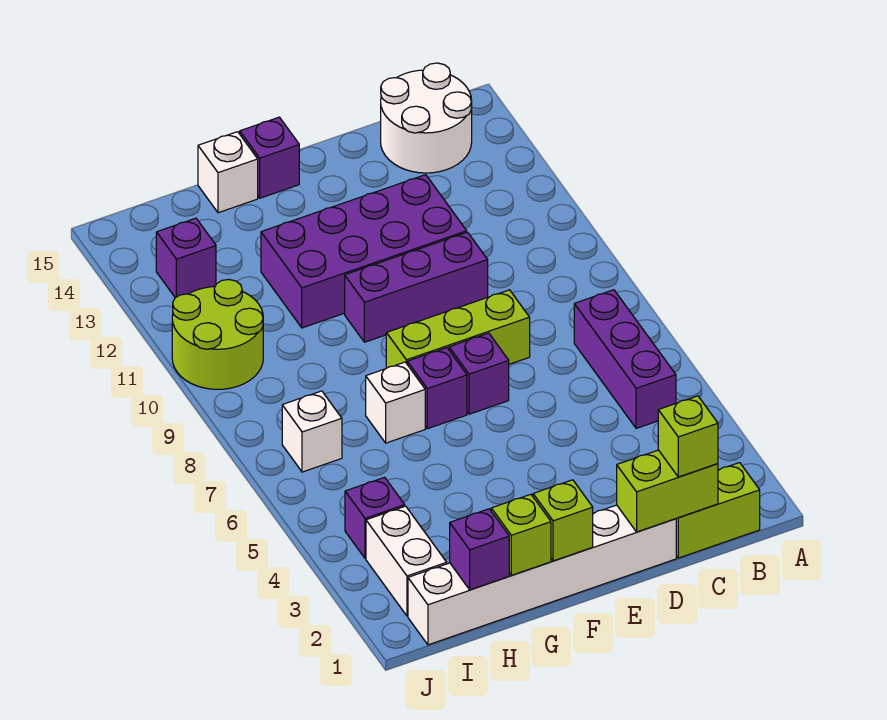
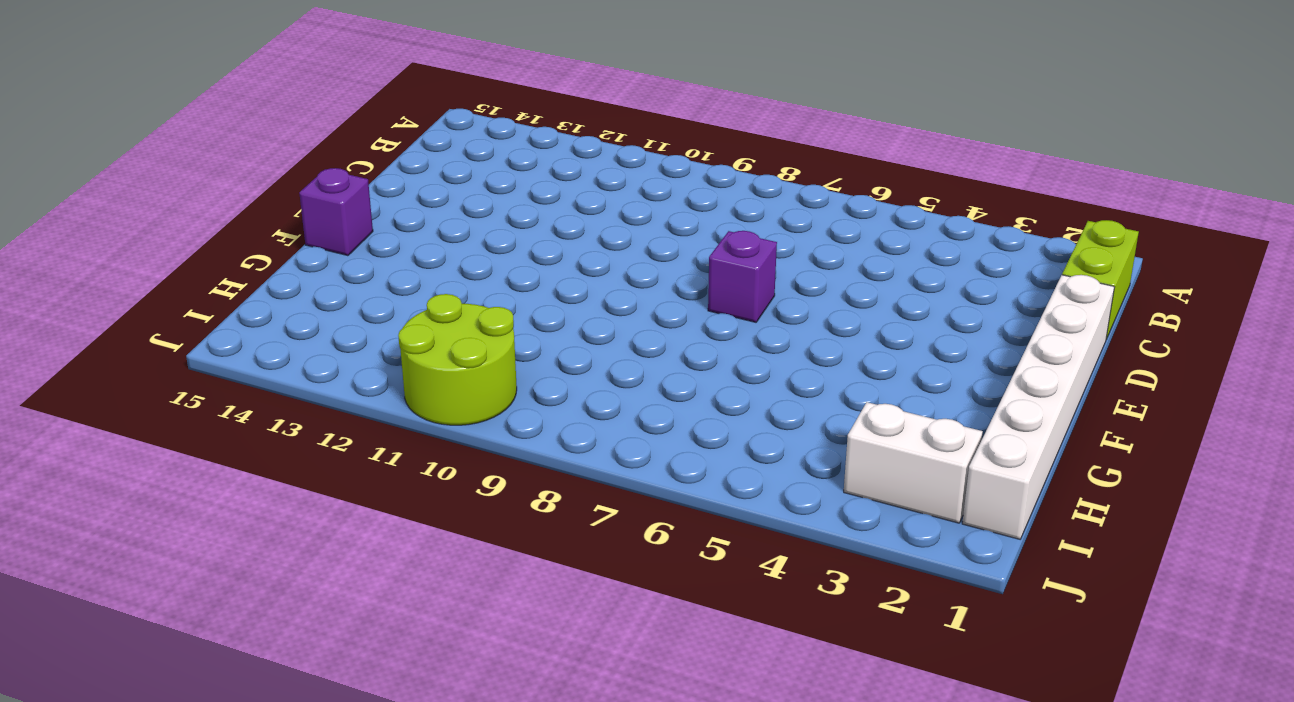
none -> purple brick B5:B7 level 1
none -> white round brick B14:C15 level 1
none -> lime brick D8:F8 level 1

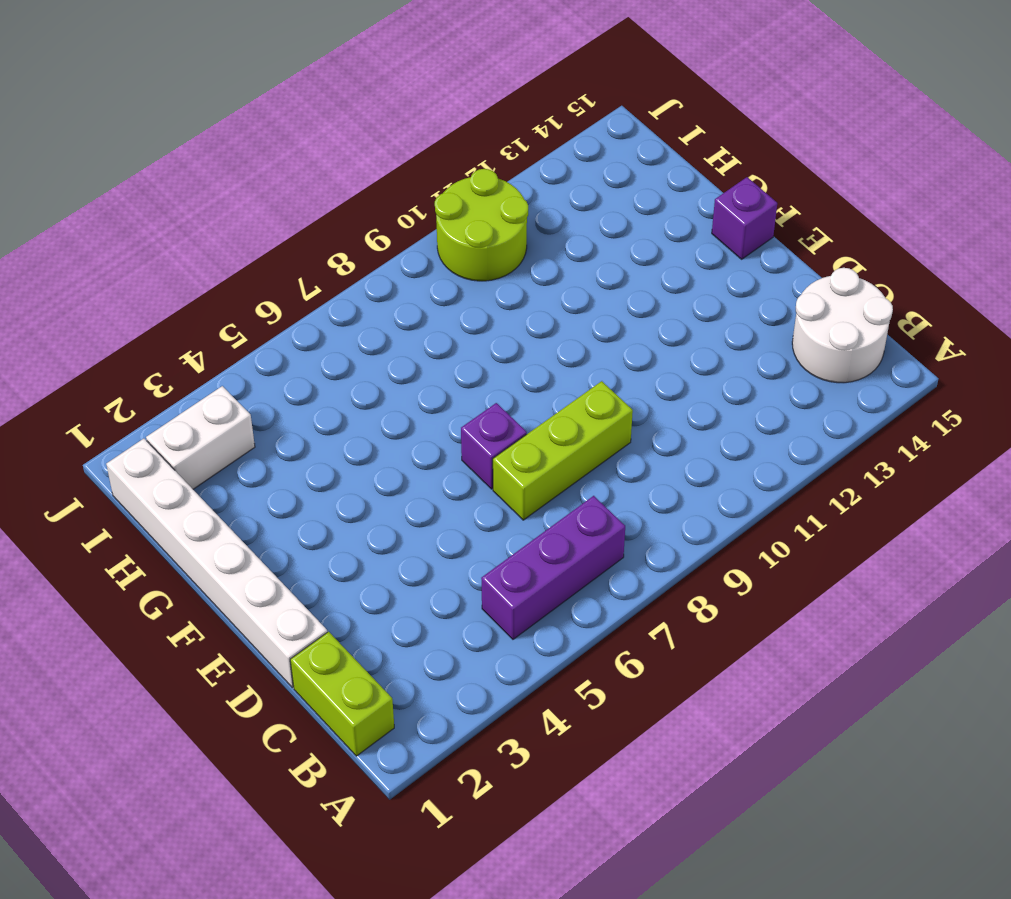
lime brick D7:D9 level 1 -> lime brick D8:F8 level 1
none -> purple brick D10:F10 level 1
none -> purple brick D11:G12 level 1
none -> purple brick F7 level 1

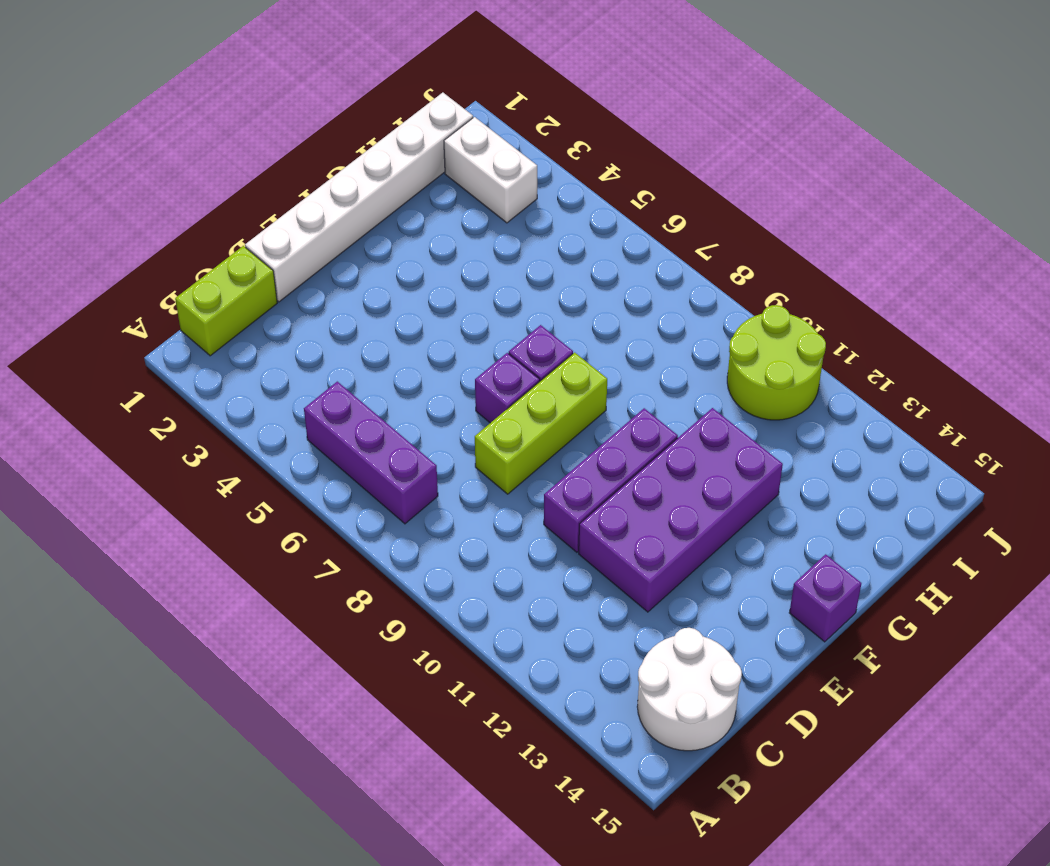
none -> white brick G7 level 1
none -> white brick G15 level 1
none -> purple brick I4 level 1

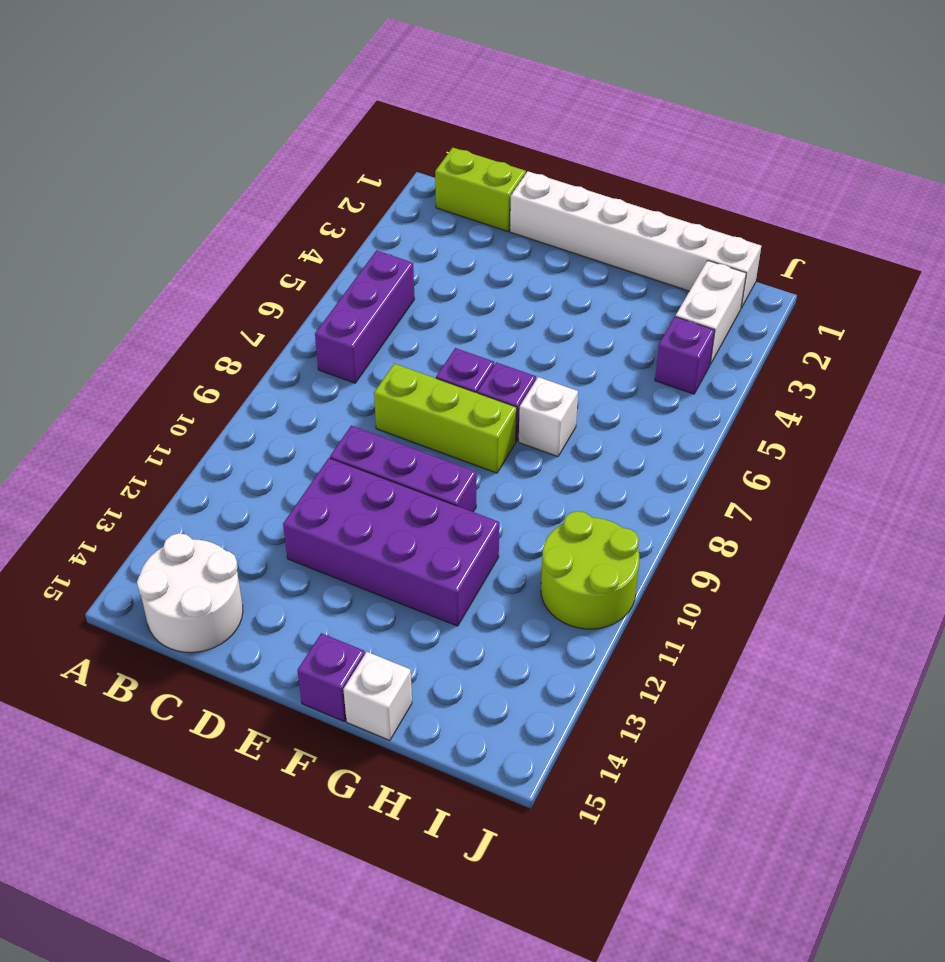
none -> white brick I7 level 1
none -> purple brick I13 level 1
none -> lime brick C1:D1 level 2

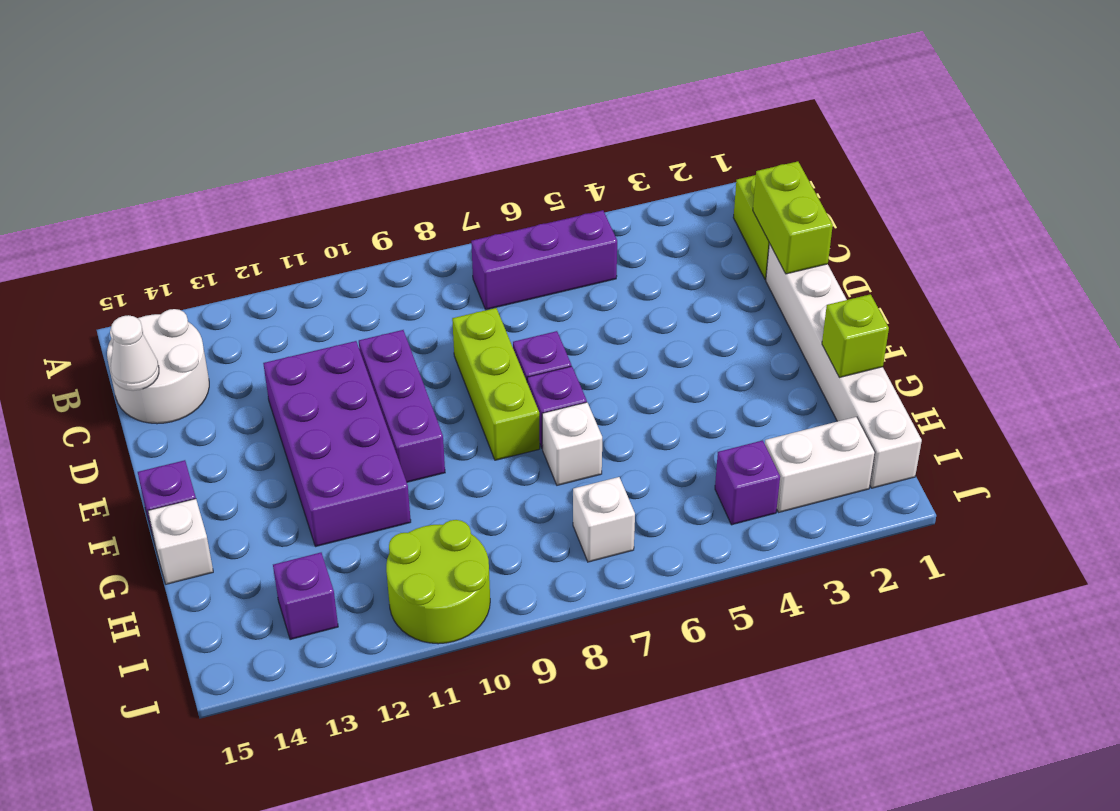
white cone C15 level 2 -> none
none -> lime brick F1 level 2
none -> purple brick H1 level 2
none -> lime brick C1 level 3

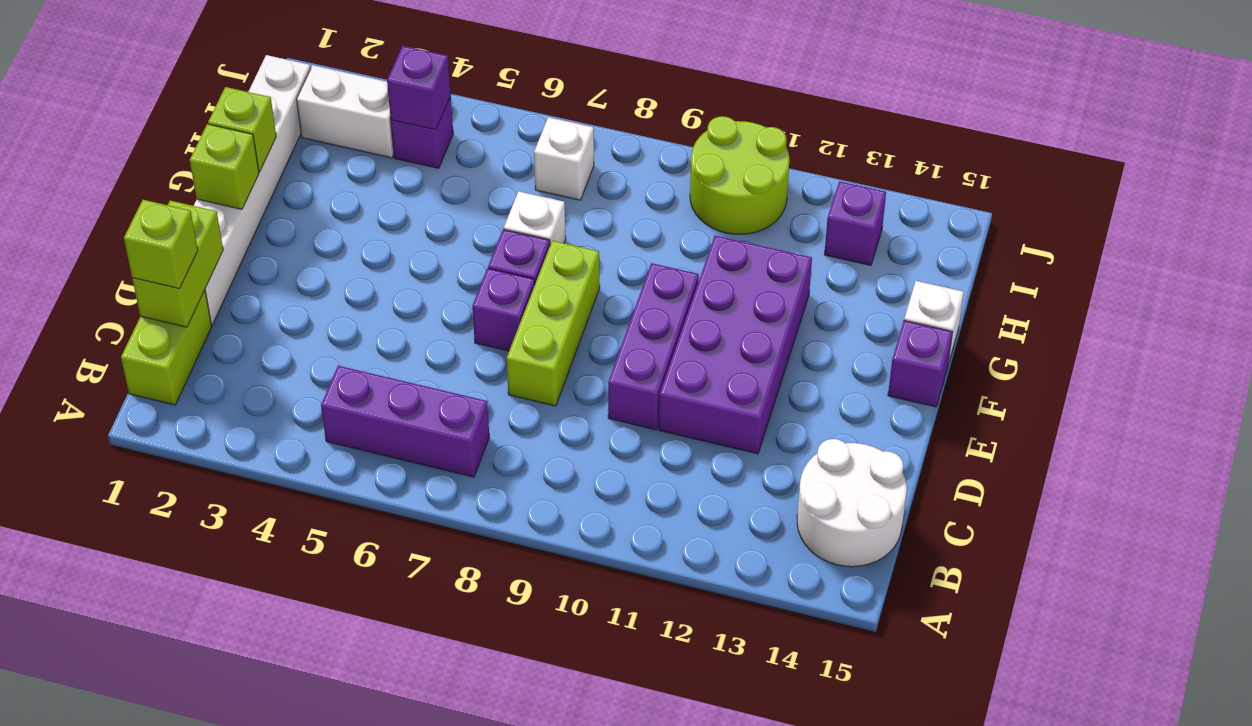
purple brick I4 level 2 -> purple brick H1 level 2

